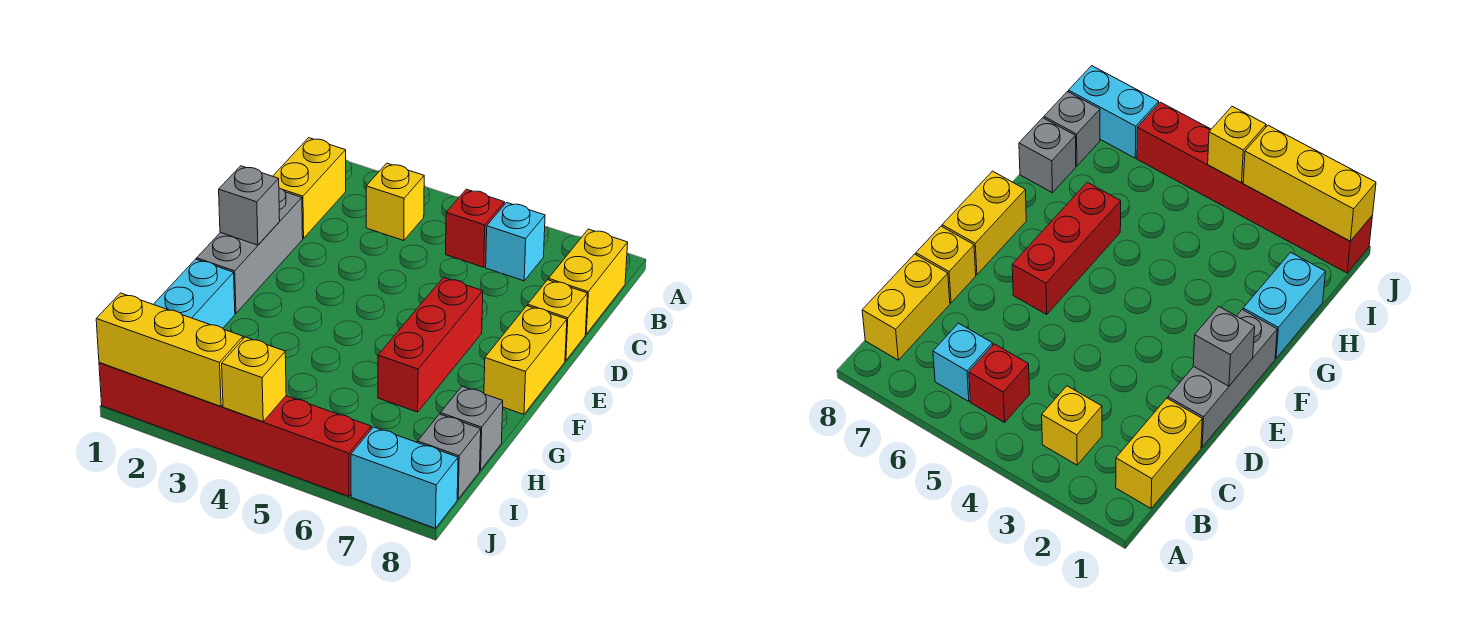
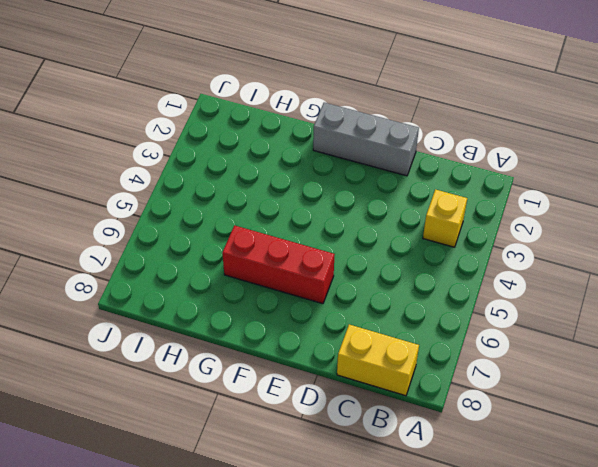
none -> yellow brick B1:C1 level 1
none -> red brick B5 level 1
none -> cyan brick B6 level 1

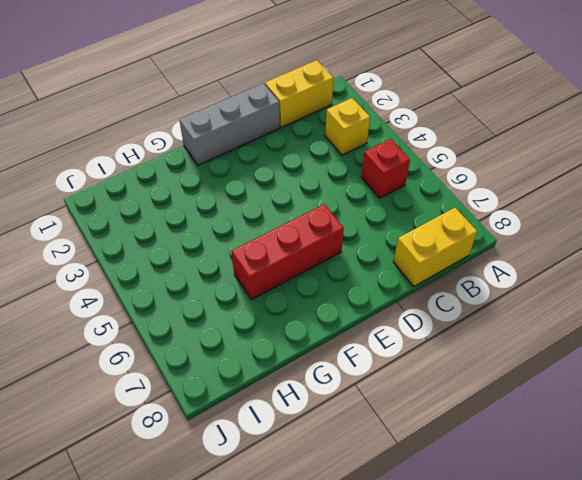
none -> cyan brick B6 level 1
none -> yellow brick D8 level 1
none -> yellow brick E8:F8 level 1

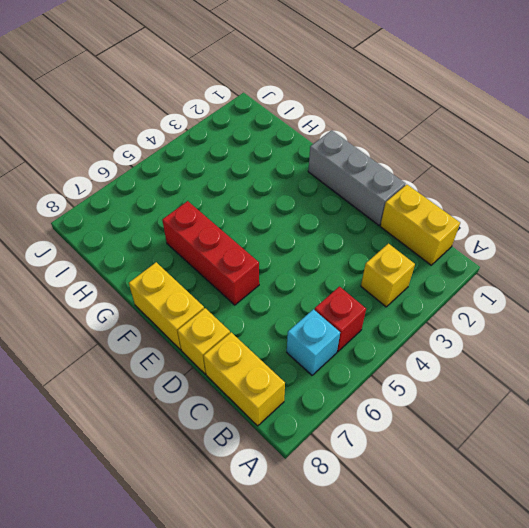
none -> cyan brick G1:H1 level 1
none -> grey brick H8 level 1
none -> grey brick I8 level 1

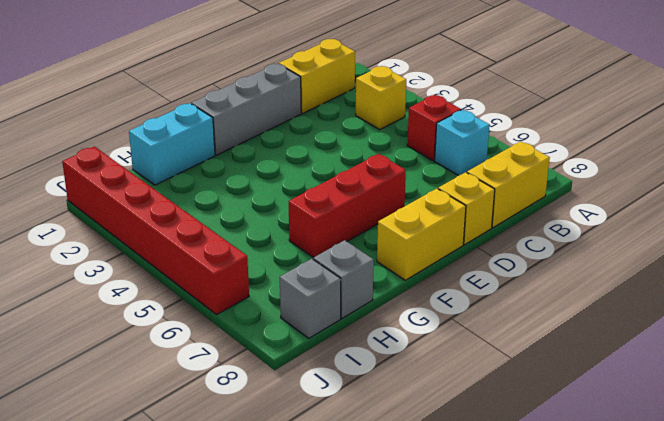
none -> cyan brick J7:J8 level 1
none -> grey brick E1 level 2
none -> yellow brick J1:J3 level 2

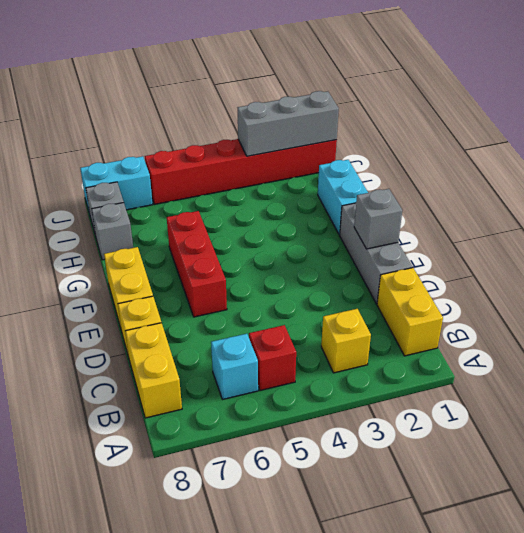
grey brick J1:J3 level 2 -> yellow brick J1:J3 level 2
none -> yellow brick J4 level 2

